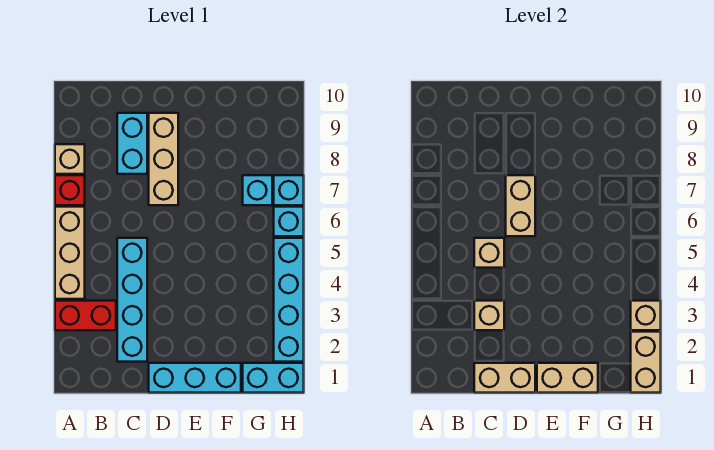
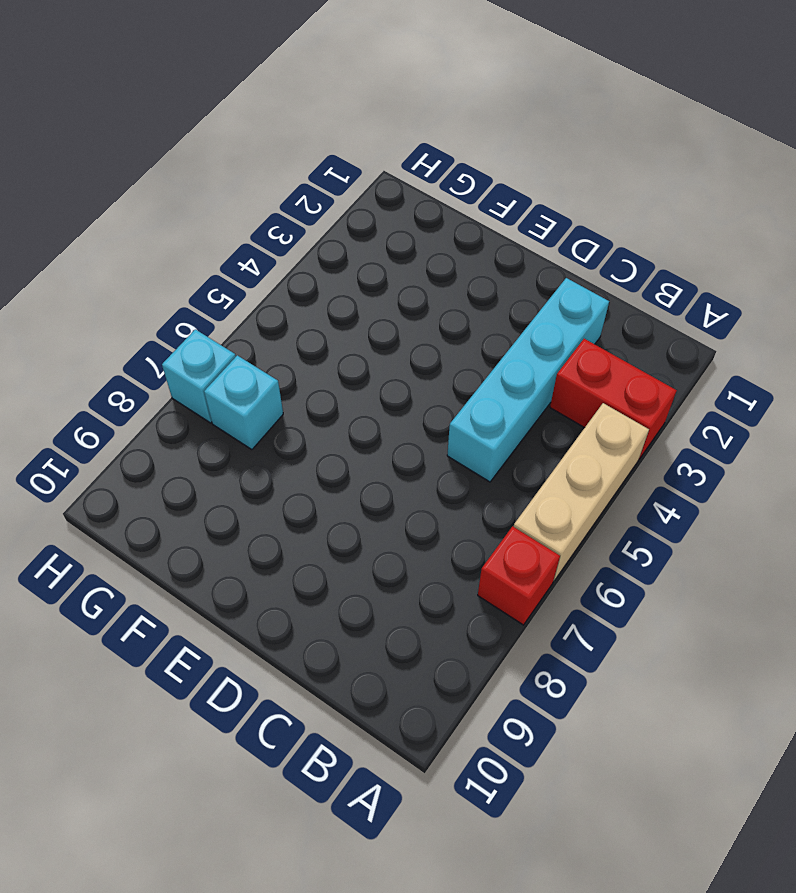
none -> tan brick A8 level 1
none -> cyan brick C8:C9 level 1
none -> cyan brick D1:F1 level 1

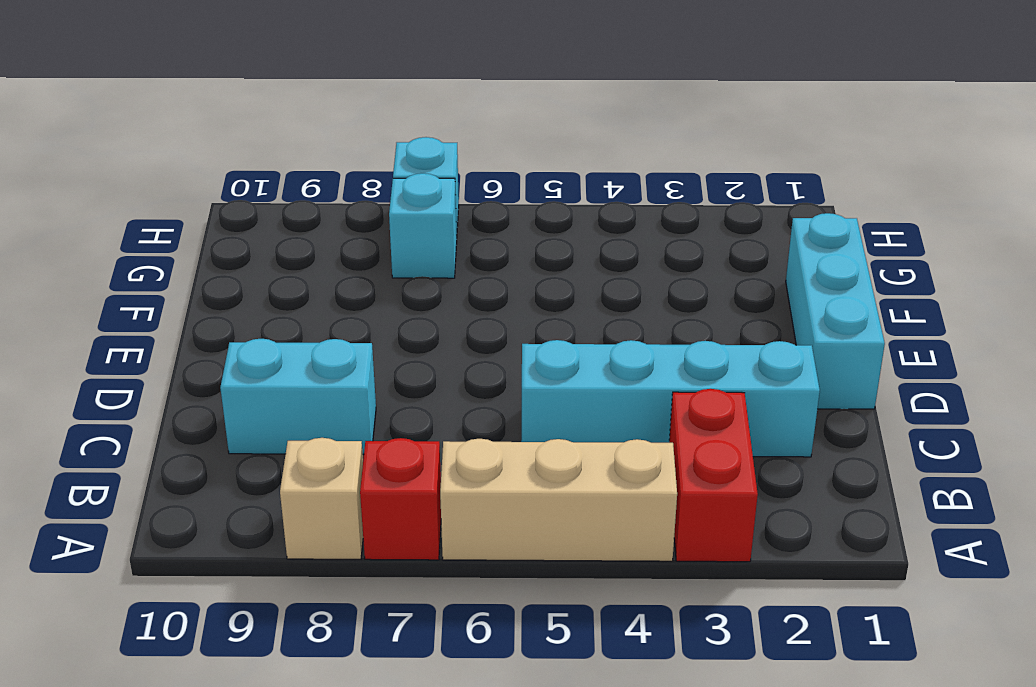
none -> tan brick D7:D9 level 1
none -> cyan brick G1:H1 level 1
none -> cyan brick H2:H5 level 1

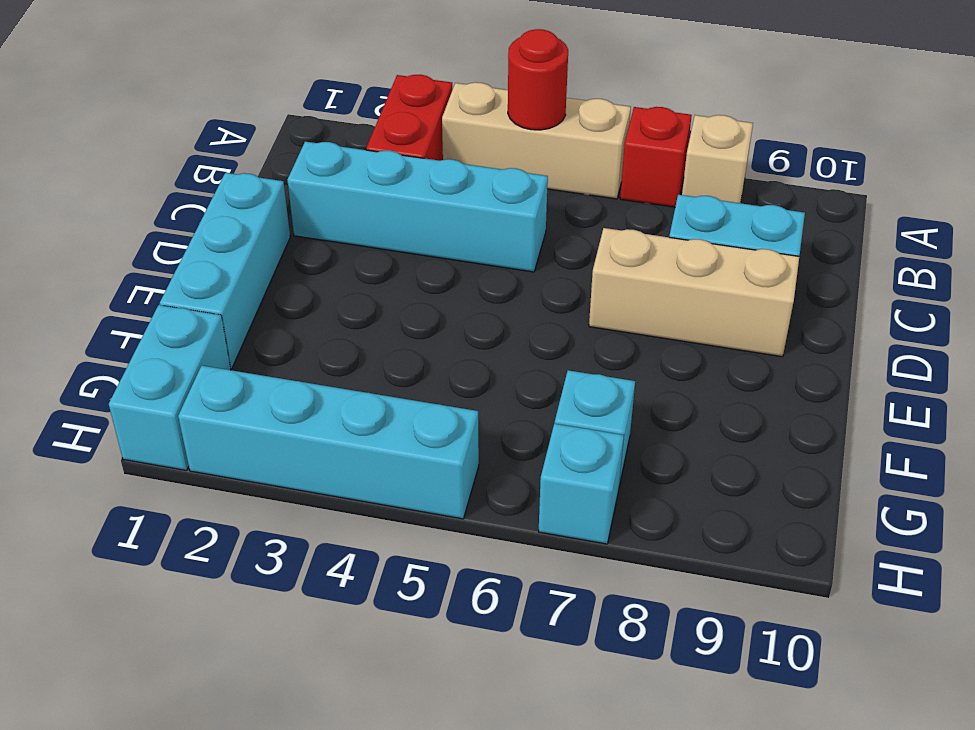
red round brick A5 level 2 -> none
none -> cyan brick H6 level 1
none -> tan brick C1:D1 level 2
none -> tan brick C3 level 2

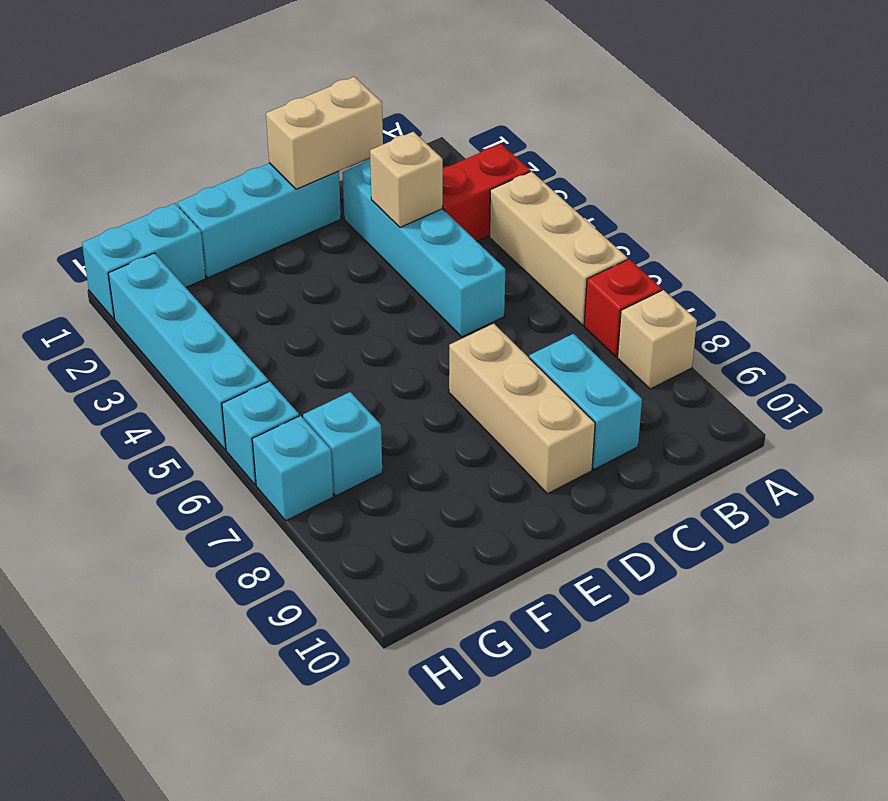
none -> tan brick C5 level 2
none -> tan brick D6:D7 level 2
none -> tan brick E1:F1 level 2

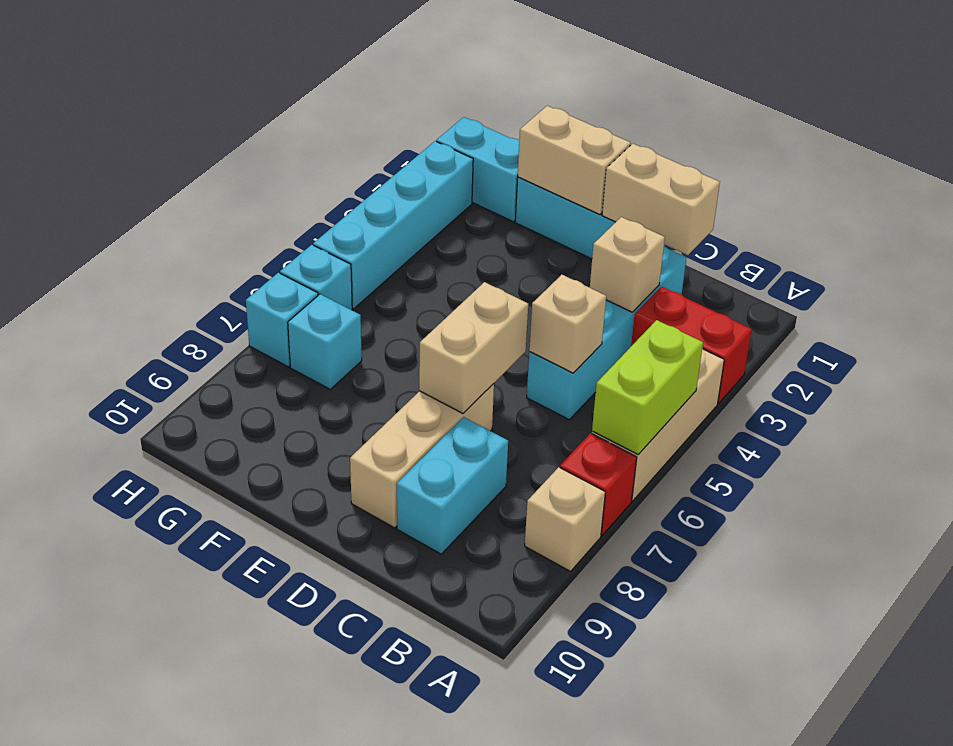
lime brick A5:A6 level 2 -> none
none -> tan brick H1:H2 level 2
none -> tan brick H3 level 2

